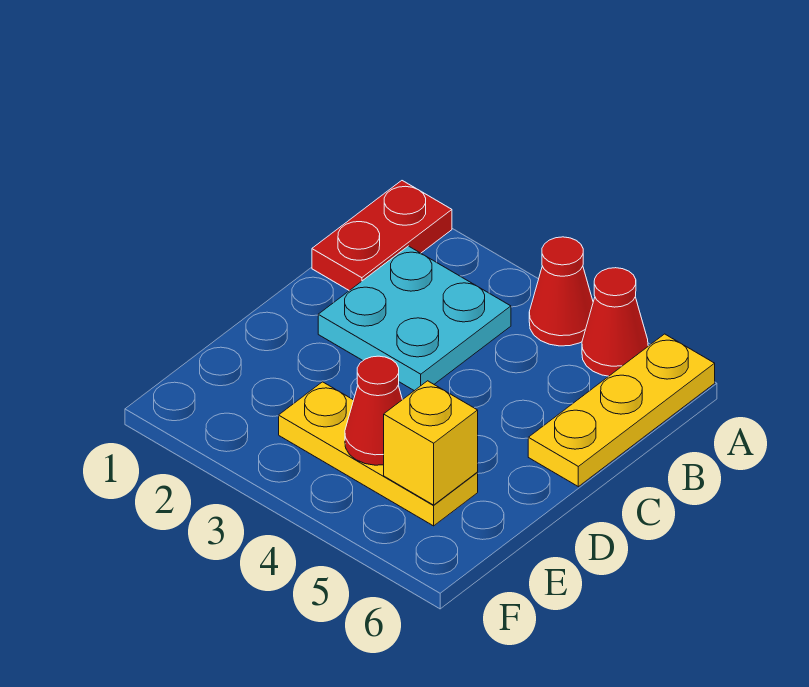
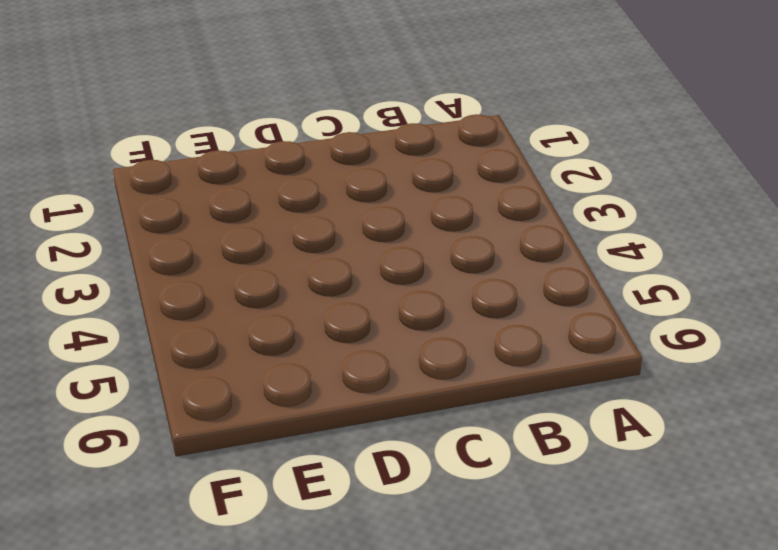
none -> red plate A1:B1 level 1
none -> red cone A4 level 1

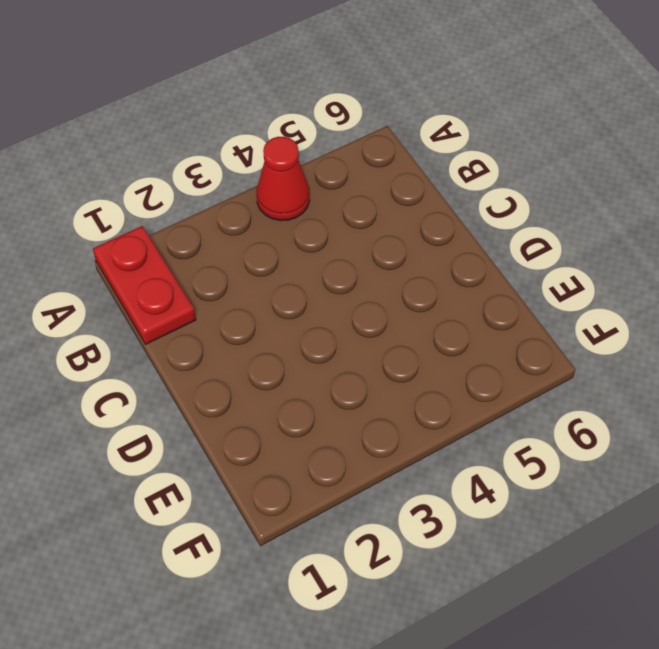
none -> red cone A5 level 1
none -> yellow plate A6:C6 level 1

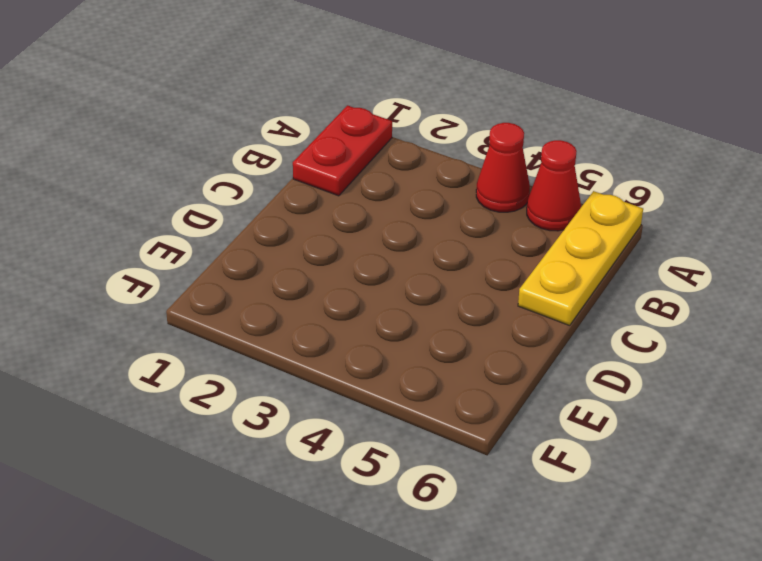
none -> cyan plate B2:C3 level 1
none -> yellow plate E3:E5 level 1

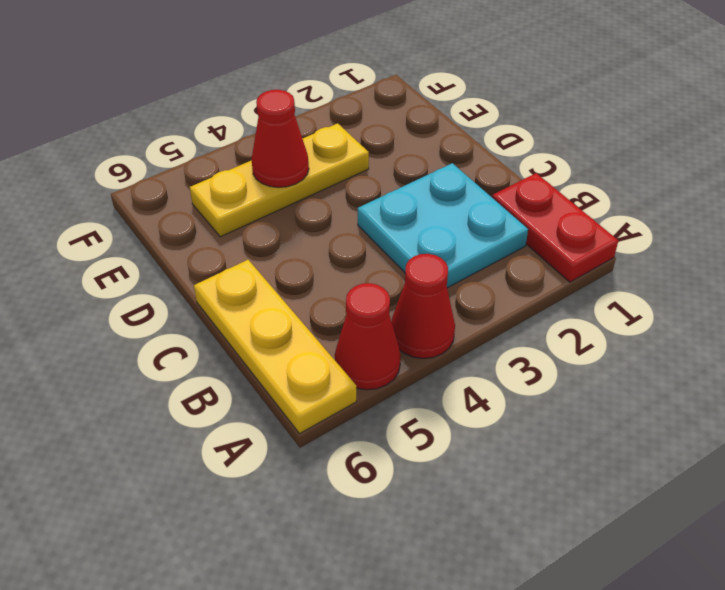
none -> yellow brick E5 level 2

